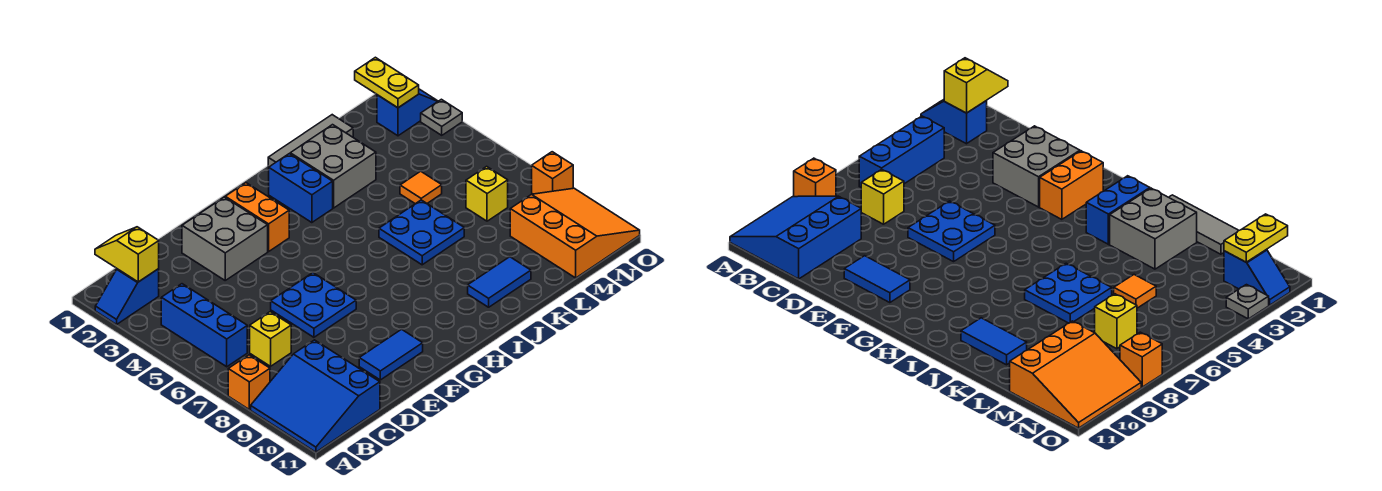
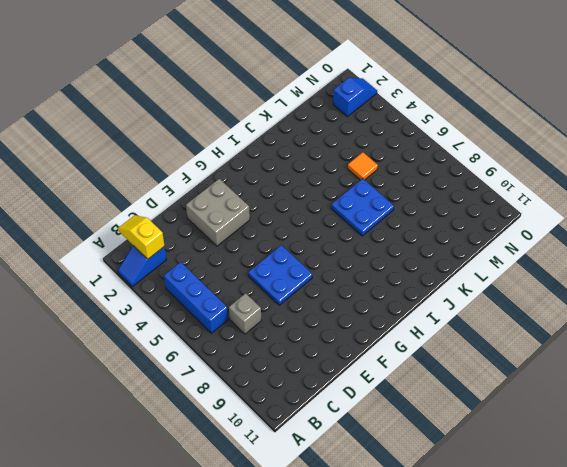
grey brick C7 level 1 -> yellow brick C7 level 1
none -> orange brick A8 level 1
none -> blue slope A9:C11 level 1 top C
none -> blue tile E10:F10 level 1

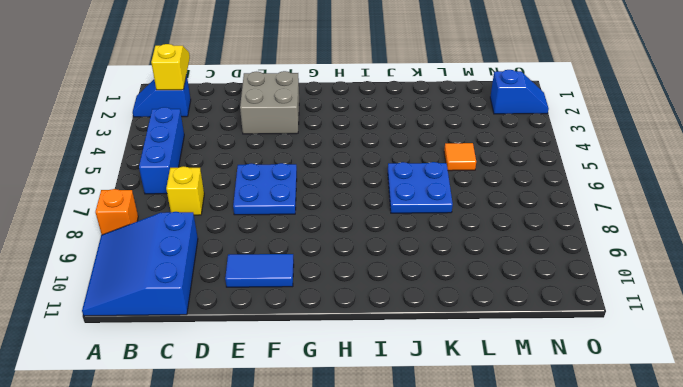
none -> orange brick G2:G3 level 1
none -> blue brick I2:I3 level 1
none -> grey tile J1:L1 level 1

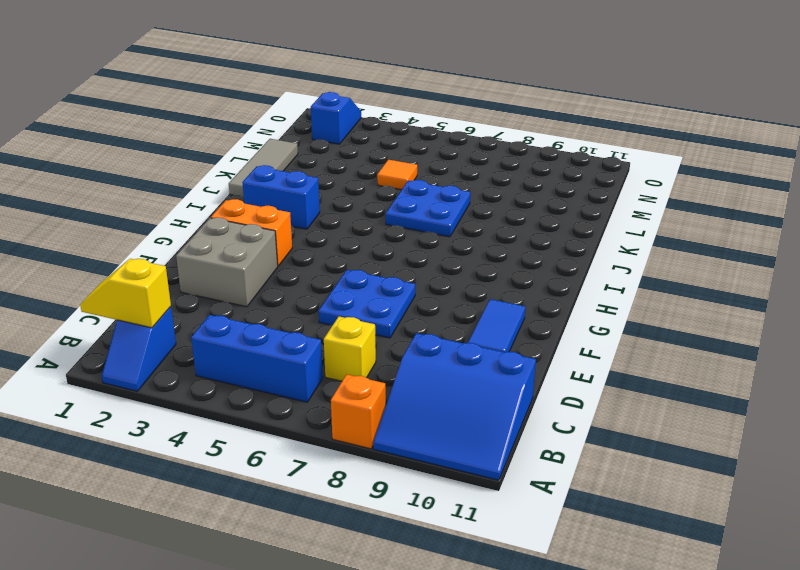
none -> grey brick J2:K3 level 1
none -> blue tile J10:K10 level 1
none -> yellow brick M7 level 1

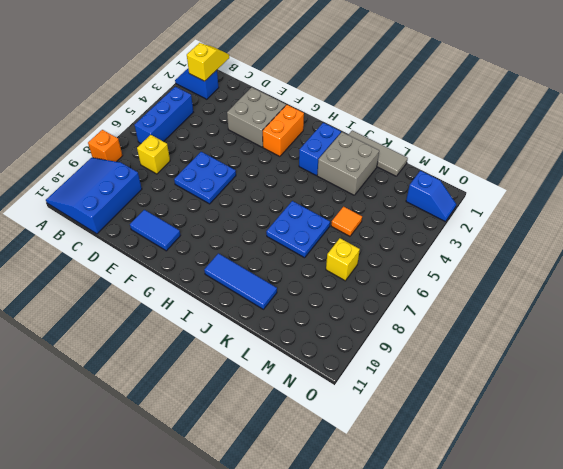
blue tile I10:K10 level 1 -> blue tile J10:K10 level 1
none -> orange slope M9:O11 level 1 top M
none -> grey plate O3 level 1
none -> orange brick O8 level 1

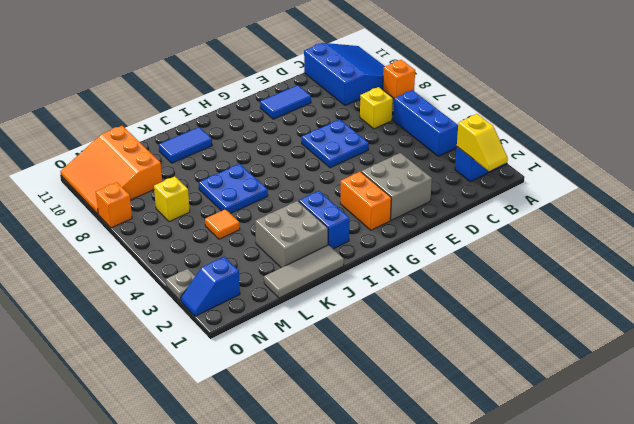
none -> yellow plate N1:N2 level 2

